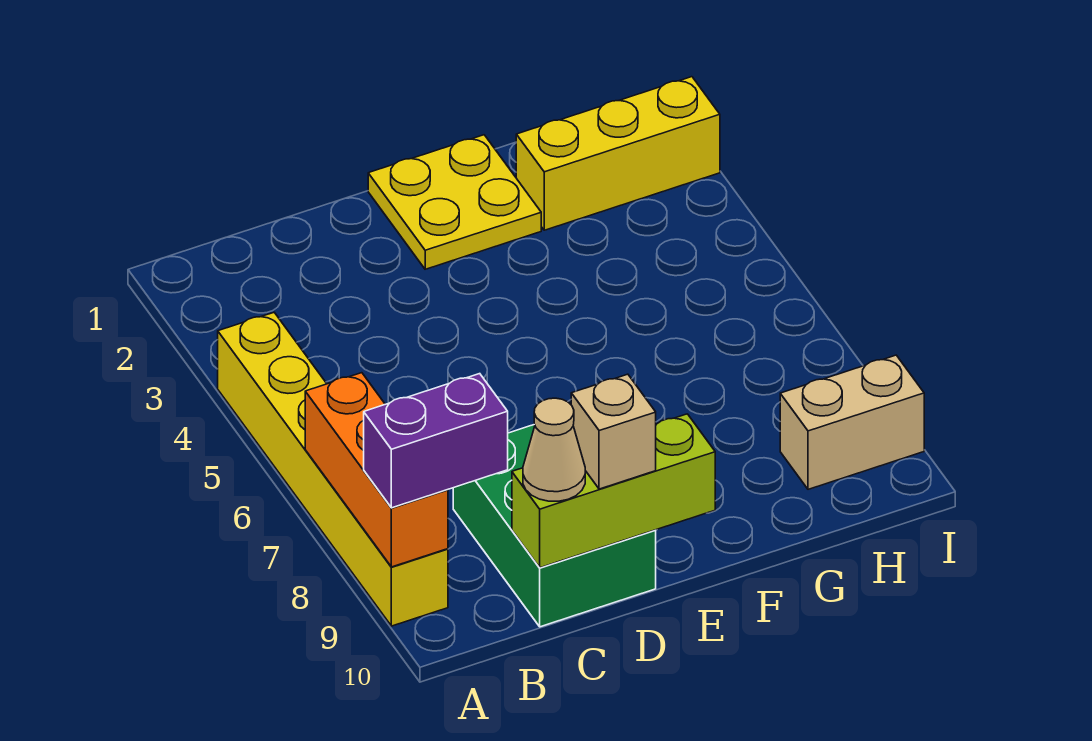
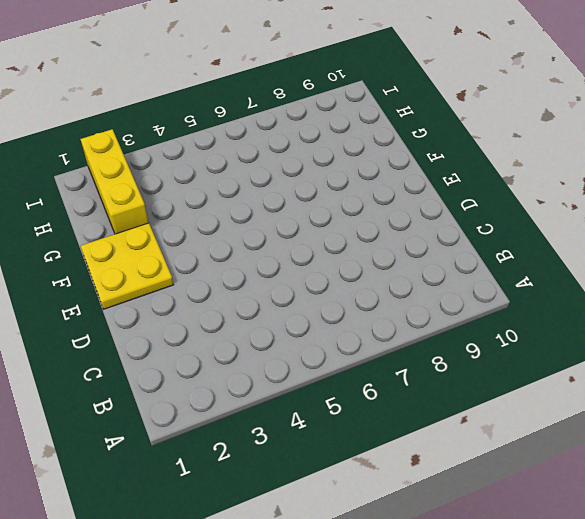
none -> yellow brick A4:A9 level 1
none -> green brick C8:D10 level 1

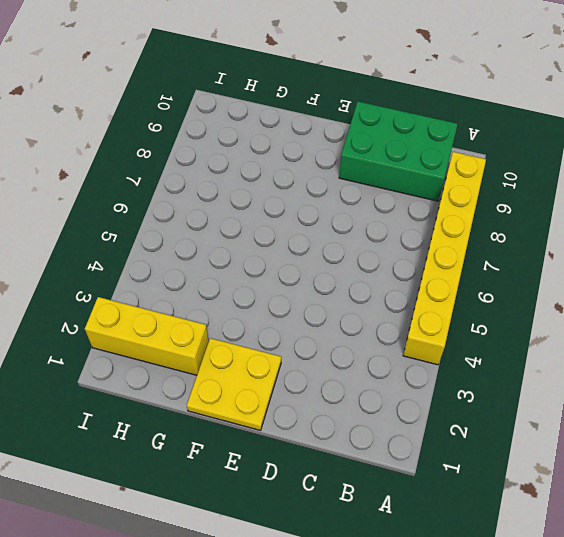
green brick B9:D10 level 1 -> green brick C8:D10 level 1
none -> tan brick H9:I9 level 1
none -> orange brick A7:A9 level 2

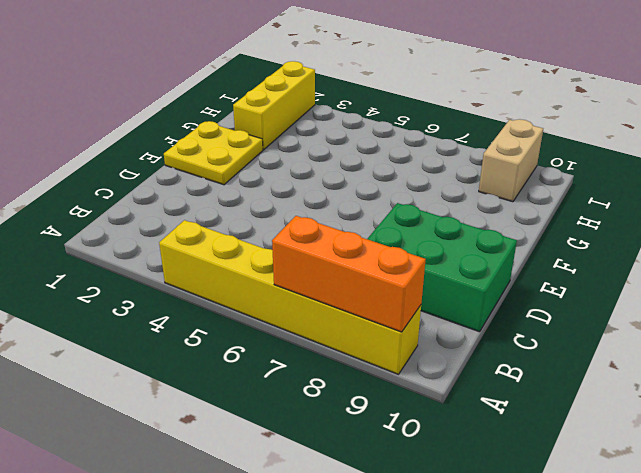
none -> lime brick C10:E10 level 2
none -> purple brick A9:B9 level 3

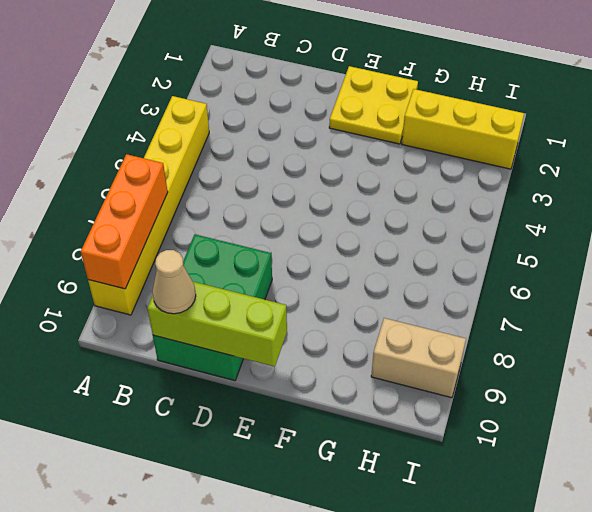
none -> purple brick A9:B9 level 3
none -> tan brick D10 level 3

